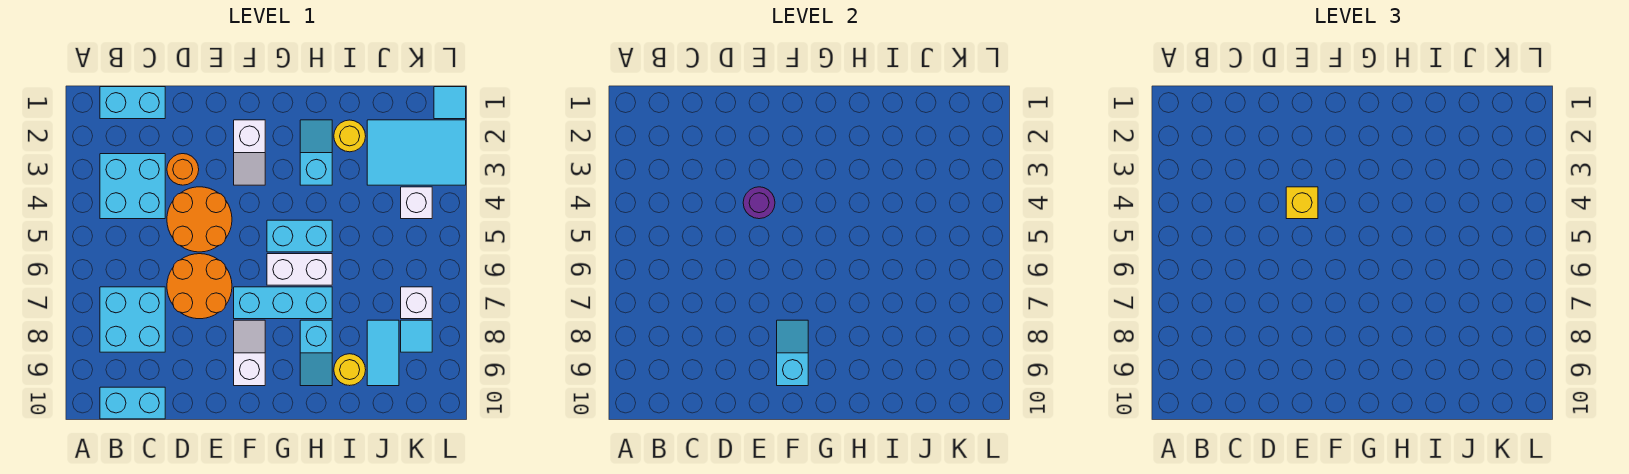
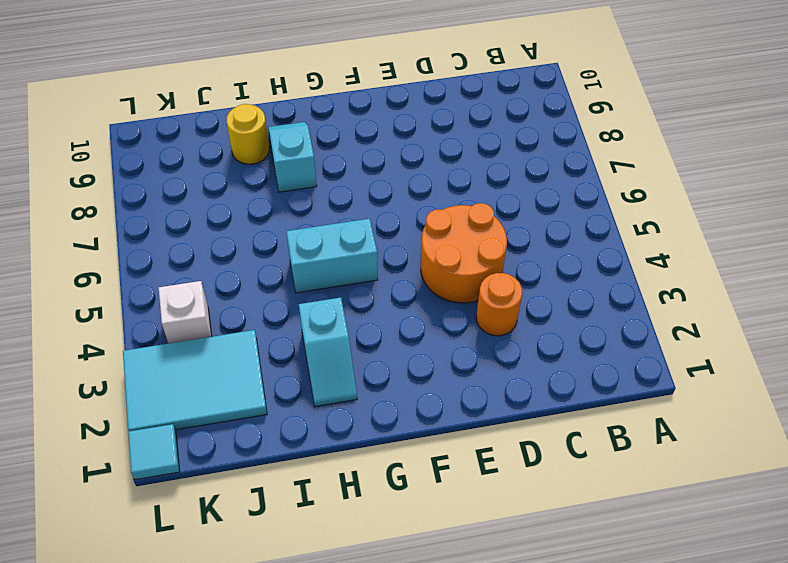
none -> cyan brick B1:C1 level 1
none -> cyan brick B3:C4 level 1
none -> cyan brick B7:C8 level 1

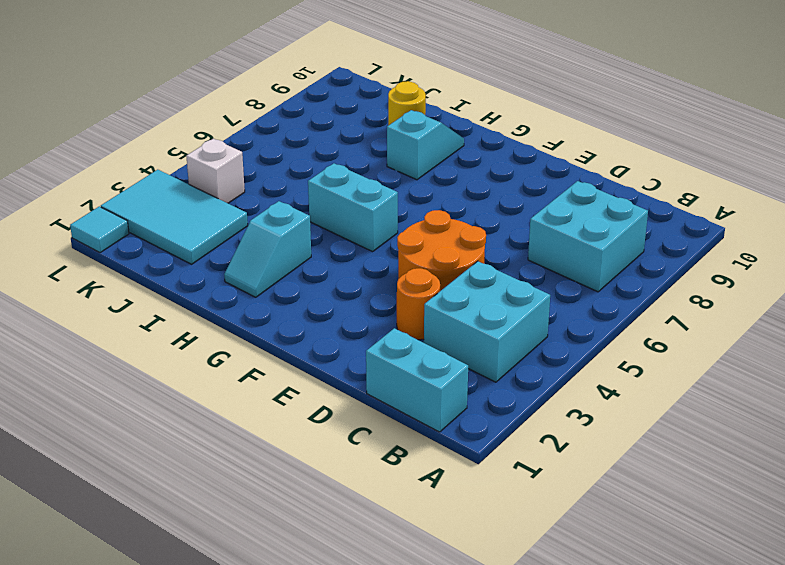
none -> cyan brick B10:C10 level 1
none -> orange round brick D6:E7 level 1
none -> white slope F2:F3 level 1 top 2

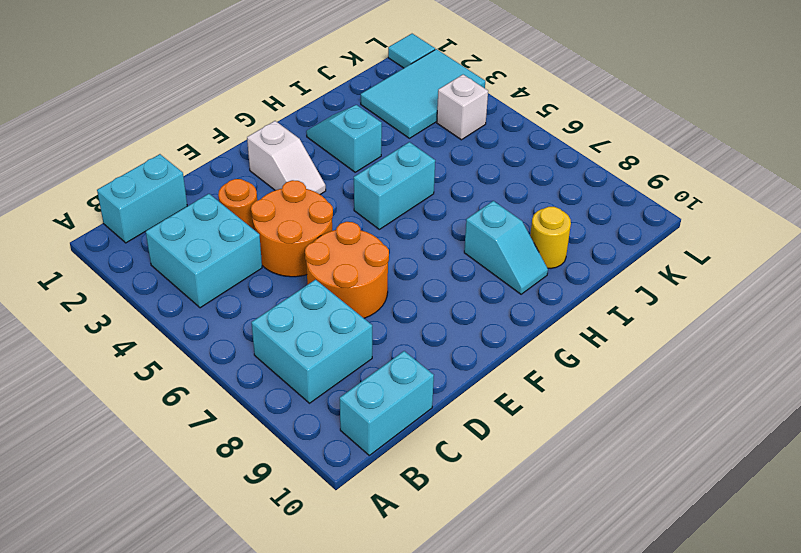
none -> cyan brick F7:H7 level 1
none -> white slope F8:F9 level 1 top 9
none -> white brick G6:H6 level 1

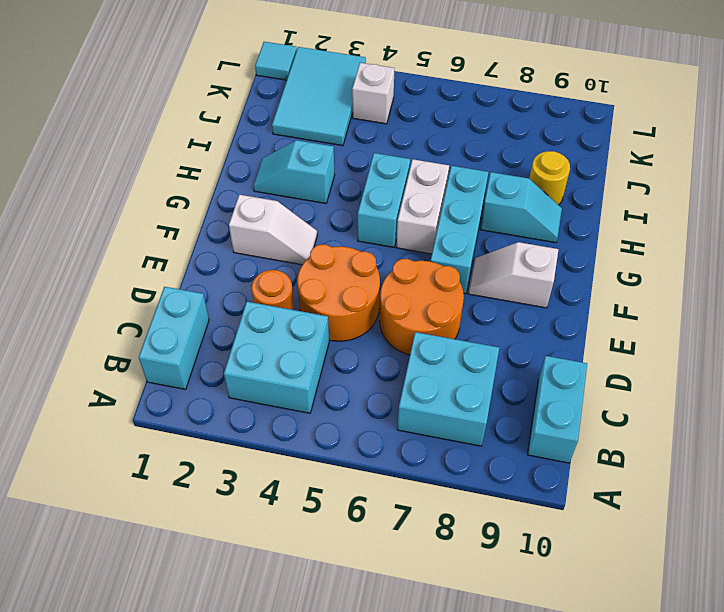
none -> yellow round brick I2 level 1
none -> cyan tile J8:J9 level 1
none -> white brick K7 level 1

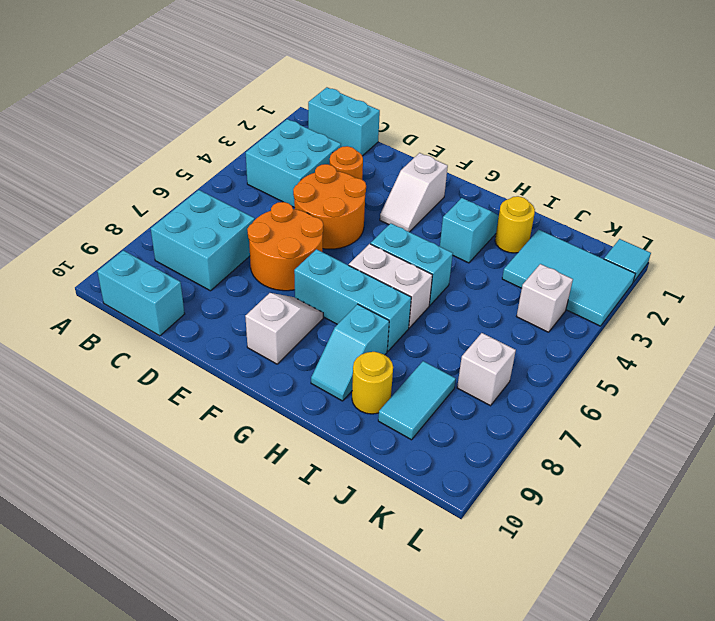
none -> cyan tile K8 level 1
none -> purple round brick E4 level 2
none -> cyan slope F8:F9 level 2 top 9

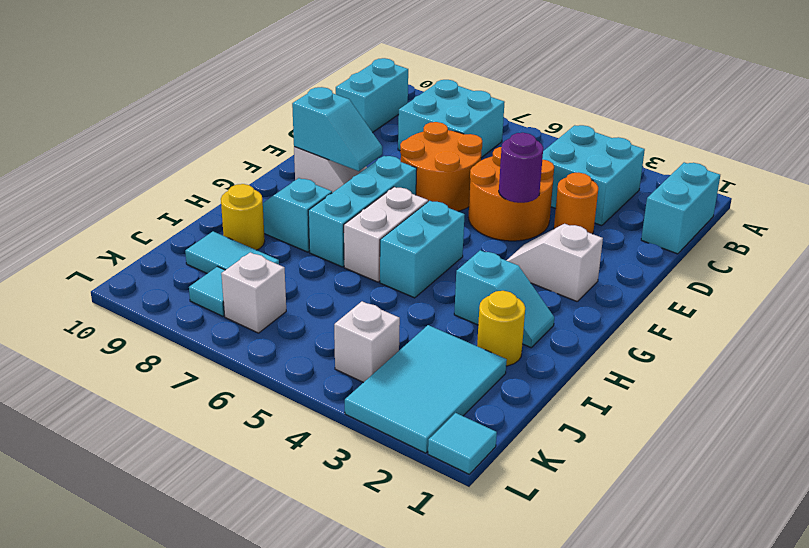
none -> yellow brick E4 level 3

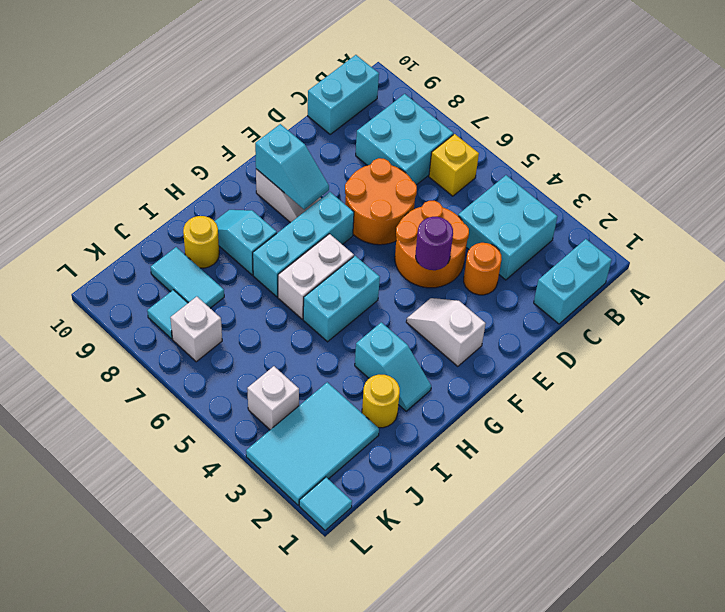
yellow brick B6 level 1 -> yellow brick E4 level 3

